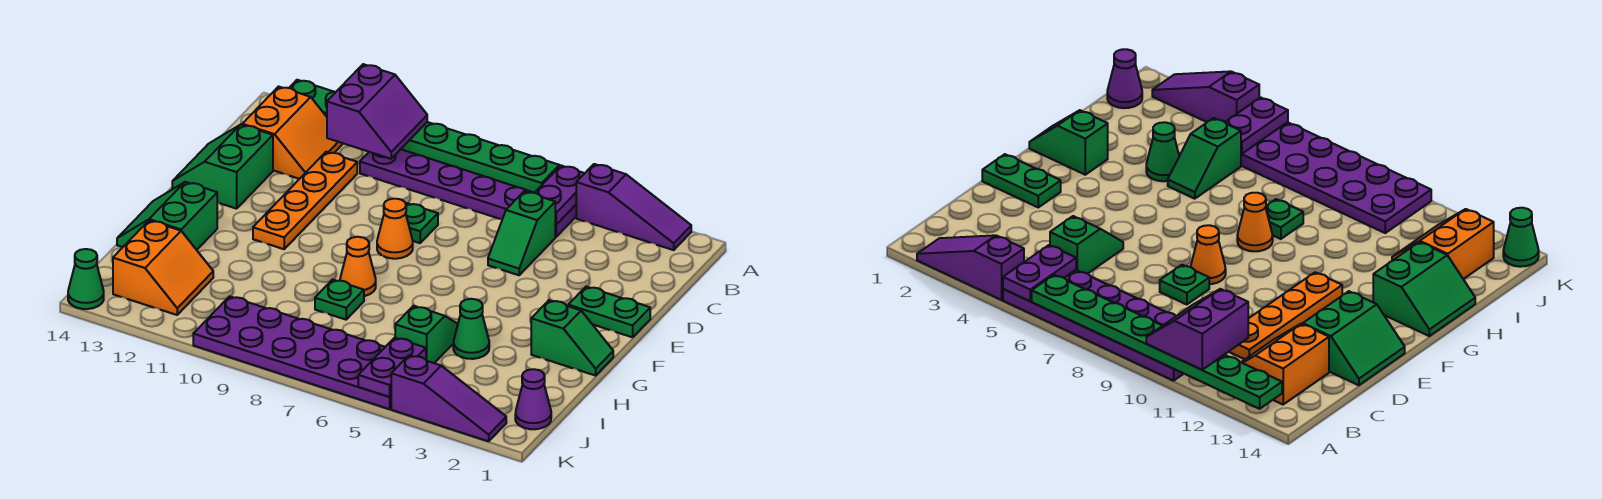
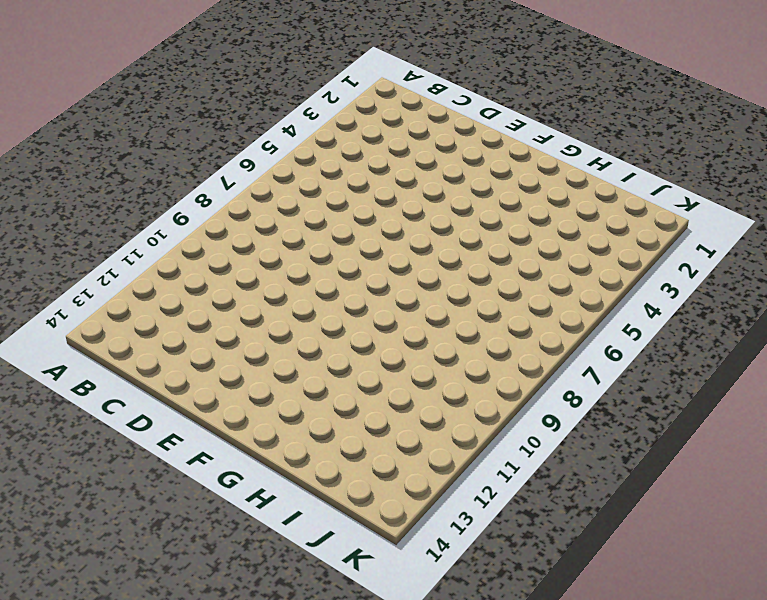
none -> purple slope A2:A4 level 1 top 4
none -> purple plate A5:B10 level 1
none -> orange slope B12:C13 level 1 top 13

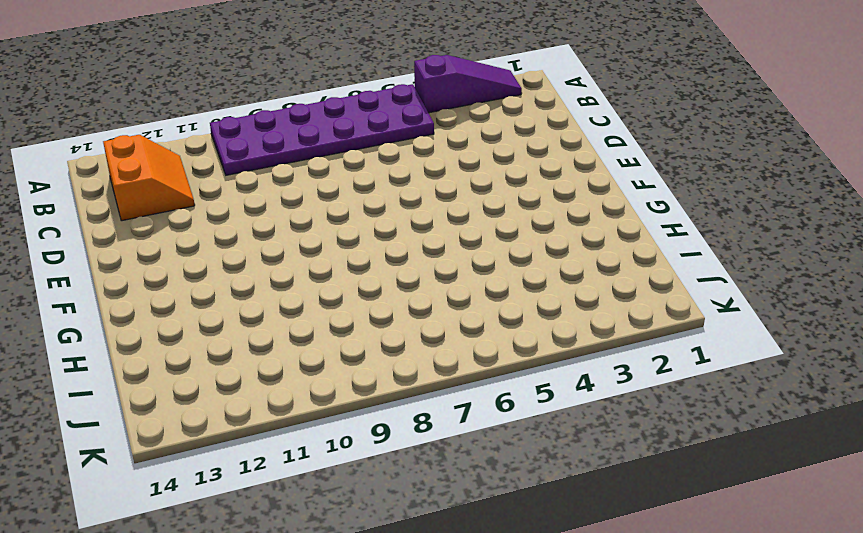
none -> green slope C5:D5 level 1 top C
none -> orange plate C11:F11 level 1
none -> green plate D8 level 1

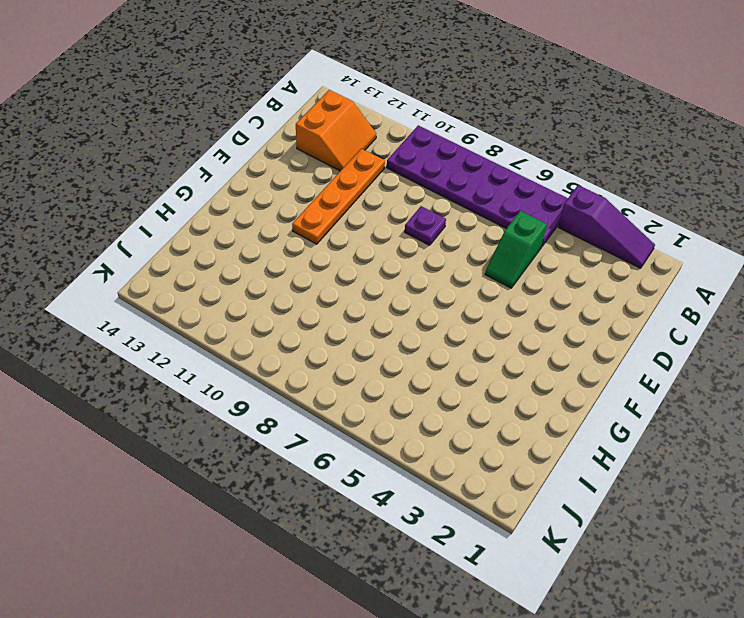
purple plate D8 level 1 -> green plate D8 level 1
none -> green slope D13:E14 level 1 top 13
none -> green plate E1:E2 level 1
none -> orange cone E8 level 1

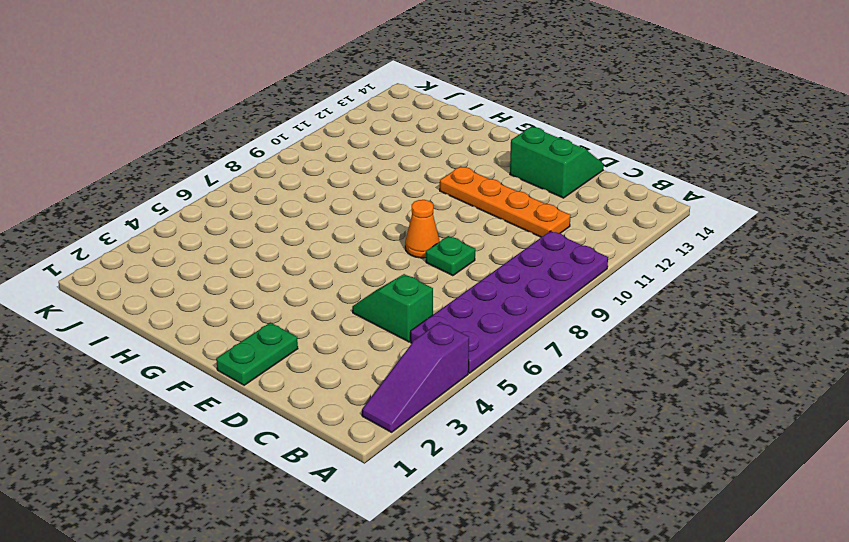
none -> orange slope B12:C13 level 1 top 13
none -> green slope G1:G2 level 1 top 2
none -> orange cone G8 level 1

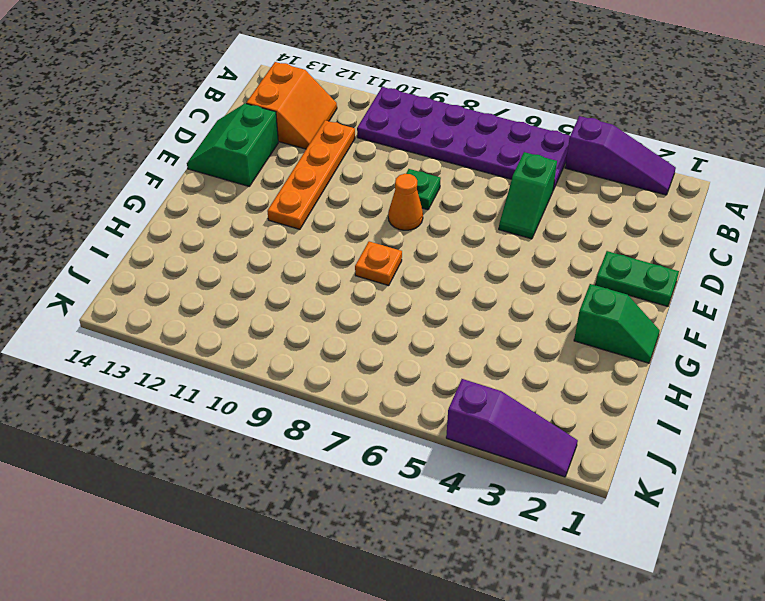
orange plate G8 level 1 -> orange cone G8 level 1
none -> green slope G13:H14 level 1 top 13
none -> green cone H4 level 1
none -> green slope H5:I5 level 1 top I

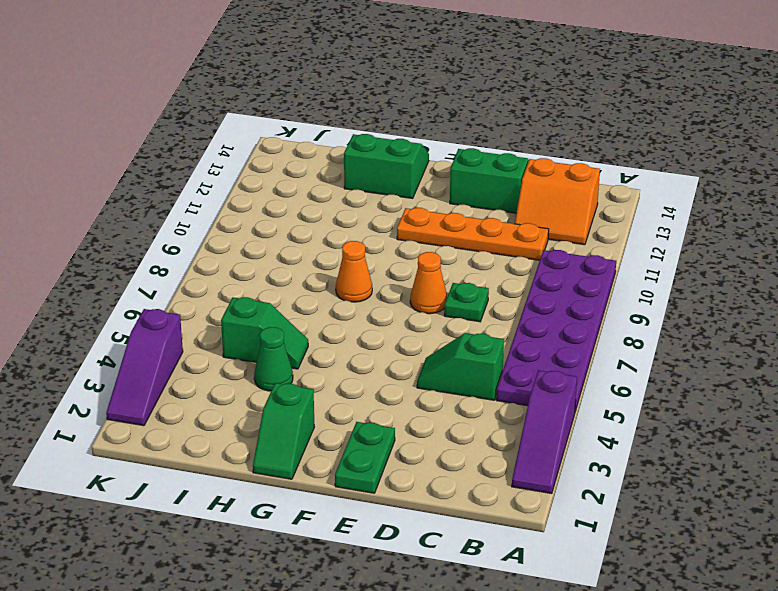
none -> green plate H8 level 1
none -> orange slope I12:J13 level 1 top 13
none -> purple cone J1 level 1

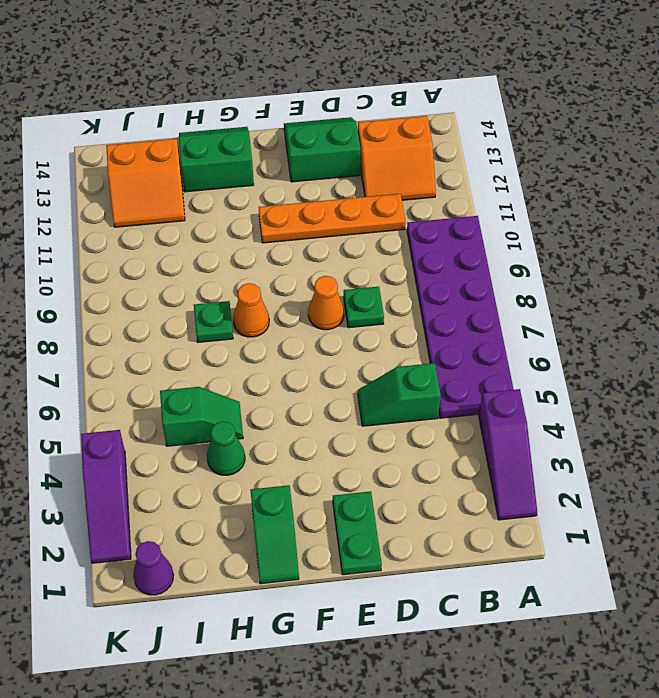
none -> purple plate J5:K10 level 1
none -> green cone K14 level 1
none -> purple plate A5:B5 level 2

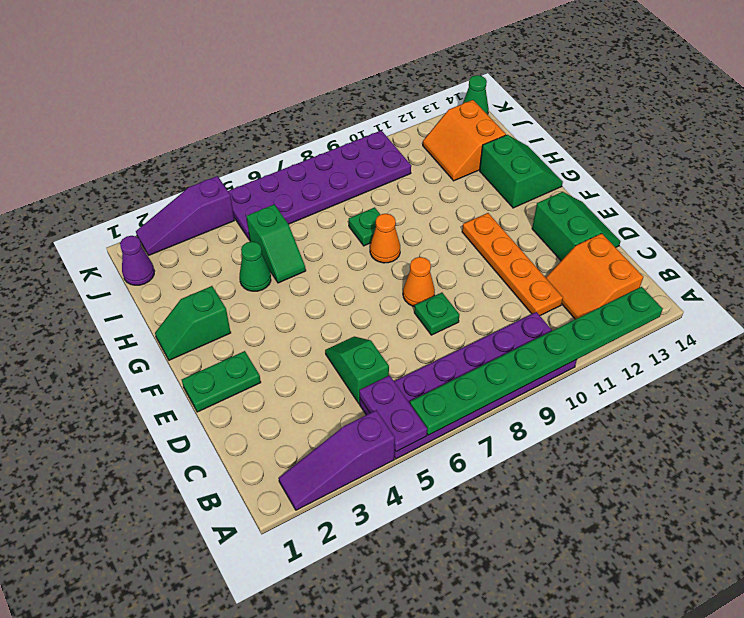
none -> purple plate J5:K5 level 2
none -> purple slope A10:B11 level 3 top 11

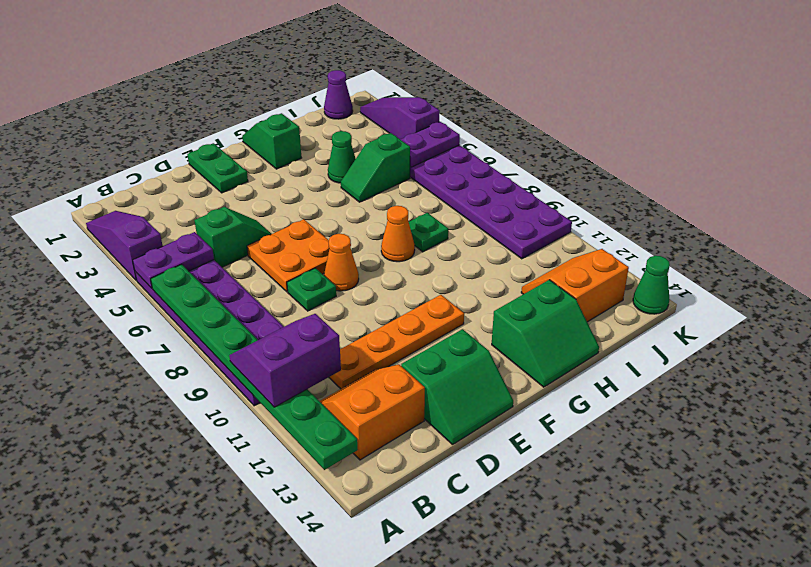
orange plate D6:E7 level 1 -> none

